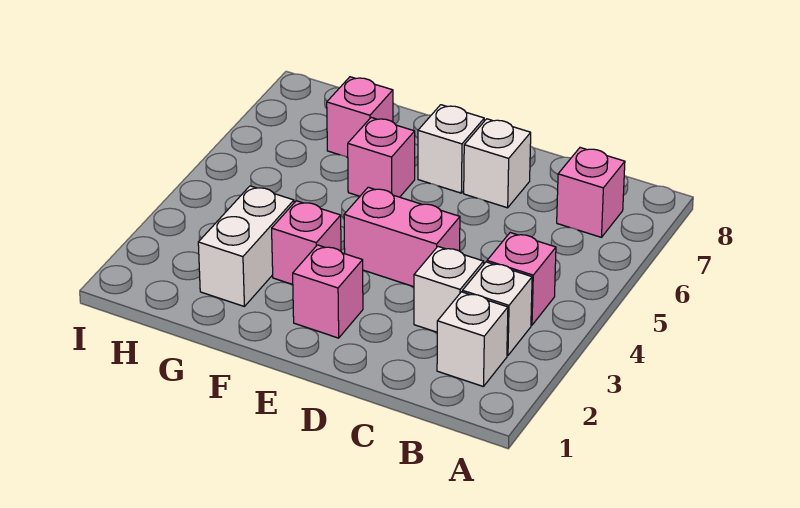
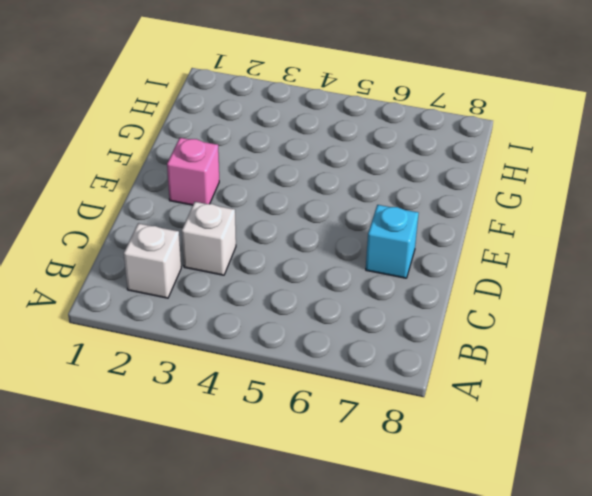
cyan brick D7 level 1 -> white brick D7 level 1
none -> white brick B3 level 1
none -> pink brick B4 level 1
none -> pink brick B7 level 1

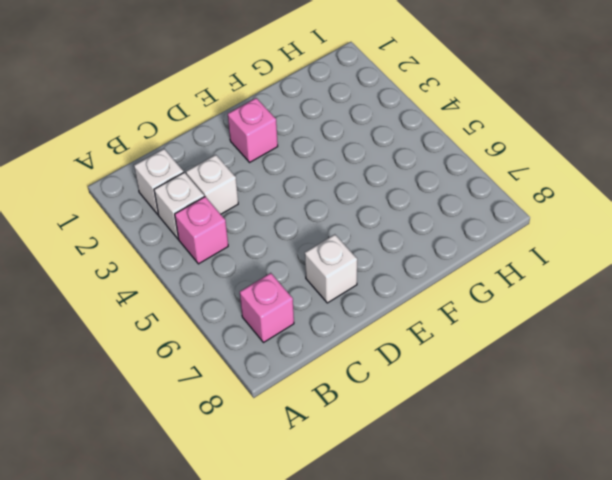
none -> pink brick D4:E4 level 1
none -> white brick E7 level 1
none -> pink brick F3 level 1

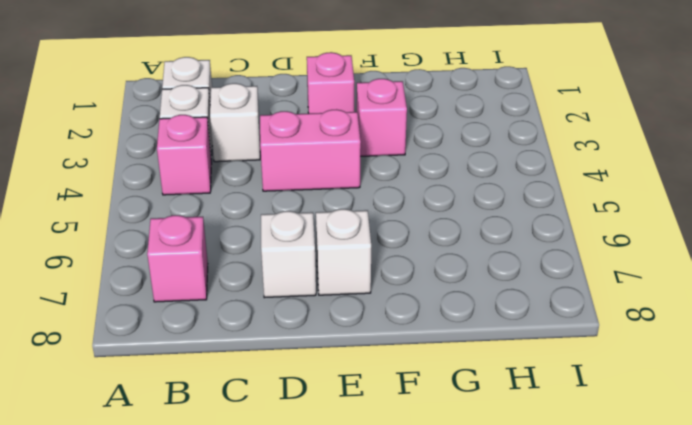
none -> pink brick F6 level 1
none -> white brick G2:G3 level 1
none -> pink brick G7 level 1

